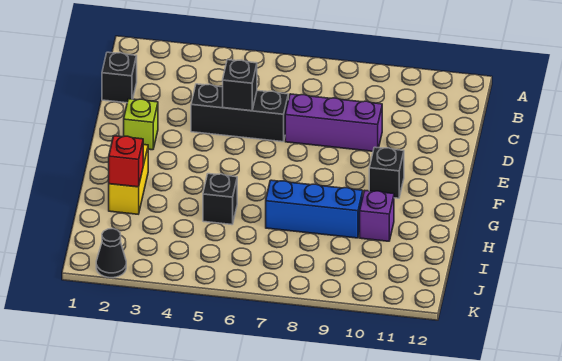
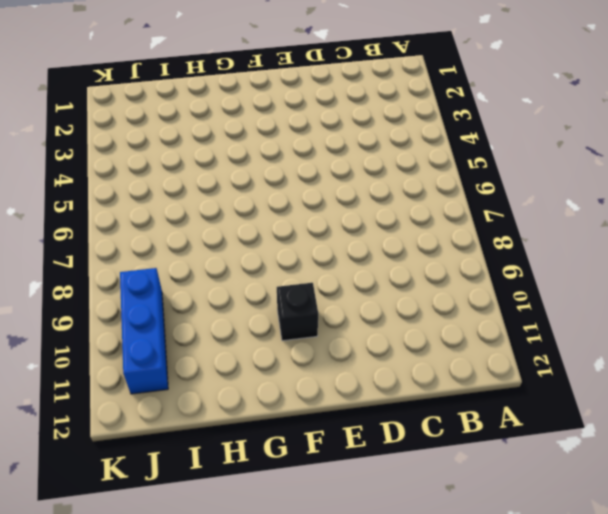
blue brick J9:J11 level 1 -> blue brick H7:H9 level 1
none -> black brick C1 level 1
none -> black brick D4:D6 level 1
none -> purple brick D7:D9 level 1

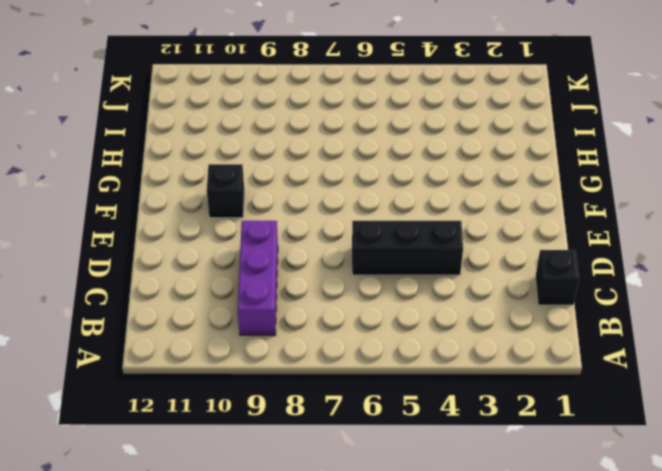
purple brick B9:D9 level 1 -> purple brick D7:D9 level 1
none -> lime brick E2 level 1
none -> yellow brick G2:H2 level 1
none -> black brick H5 level 1

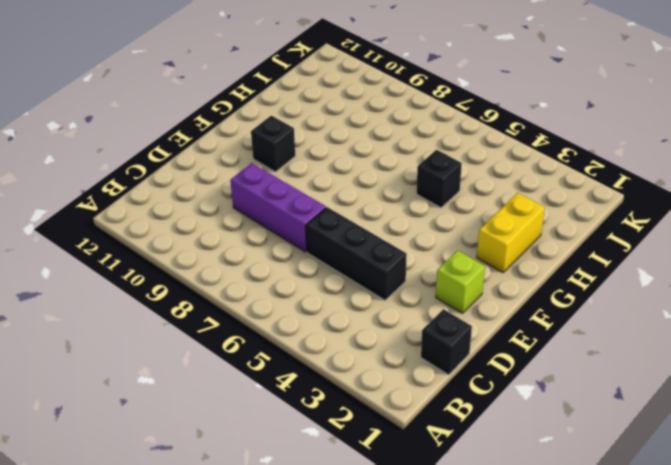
none -> blue brick H7:H9 level 1
none -> purple brick H10 level 1
none -> black cone K2 level 1

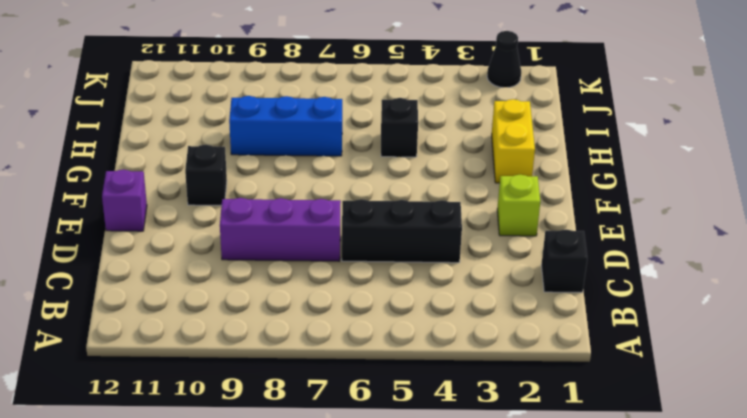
purple brick E12 level 1 -> purple brick H10 level 1
none -> black brick D5 level 2
none -> red brick H2 level 2

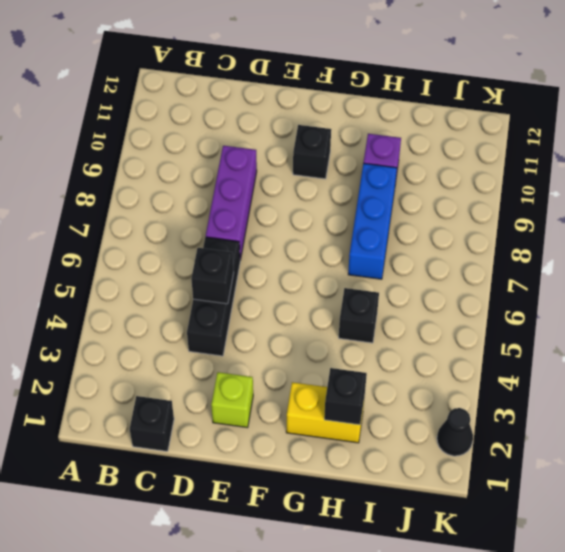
black brick H2 level 2 -> red brick H2 level 2

